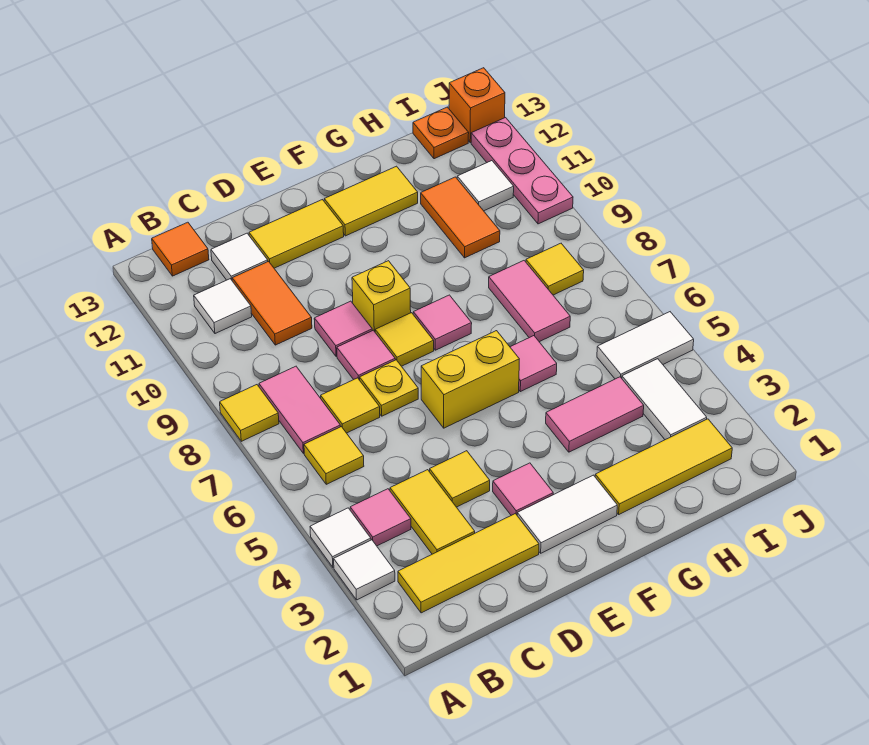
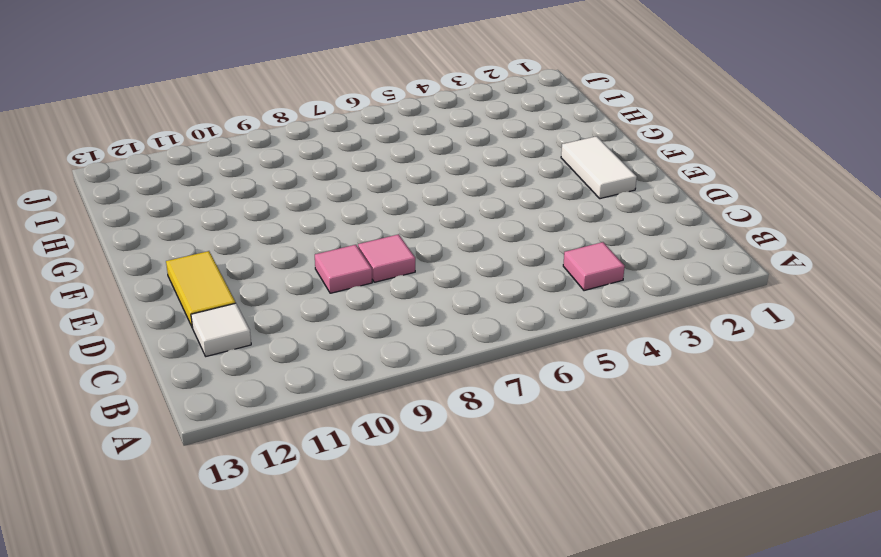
none -> white tile A3 level 1
none -> white tile A4 level 1
none -> yellow tile A8 level 1
none -> yellow tile B2:D2 level 1

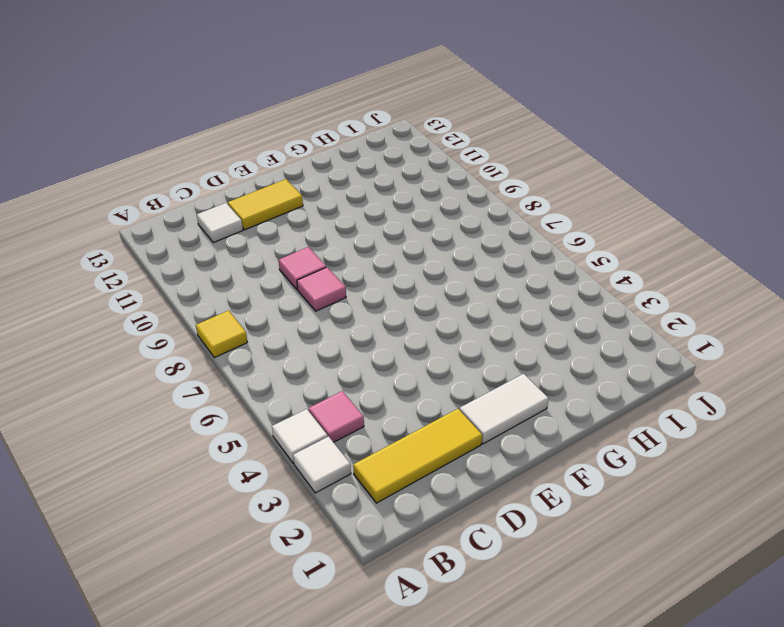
none -> yellow tile B6 level 1
none -> pink tile B7:B8 level 1
none -> white tile B11 level 1
none -> orange tile B13 level 1

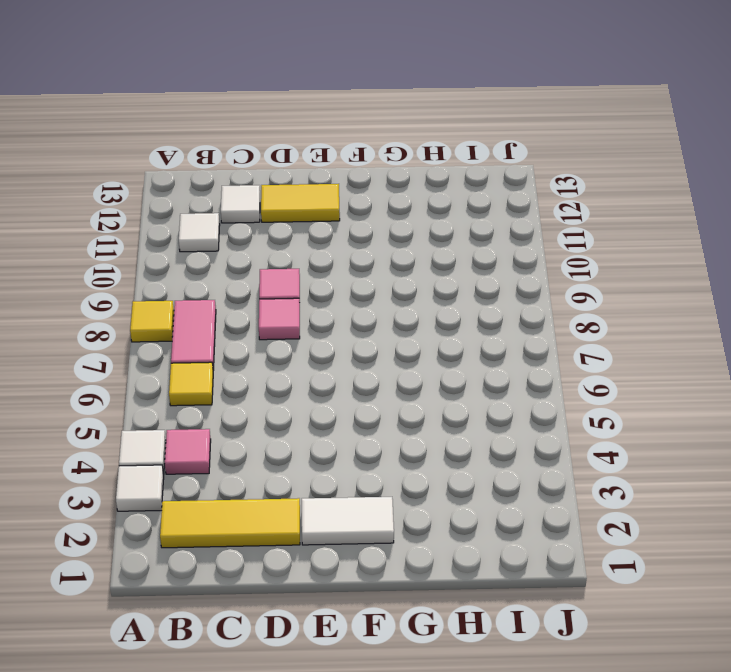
none -> orange tile B13 level 1
none -> yellow tile C3:C4 level 1
none -> yellow tile C7 level 1
none -> orange tile C10:C11 level 1

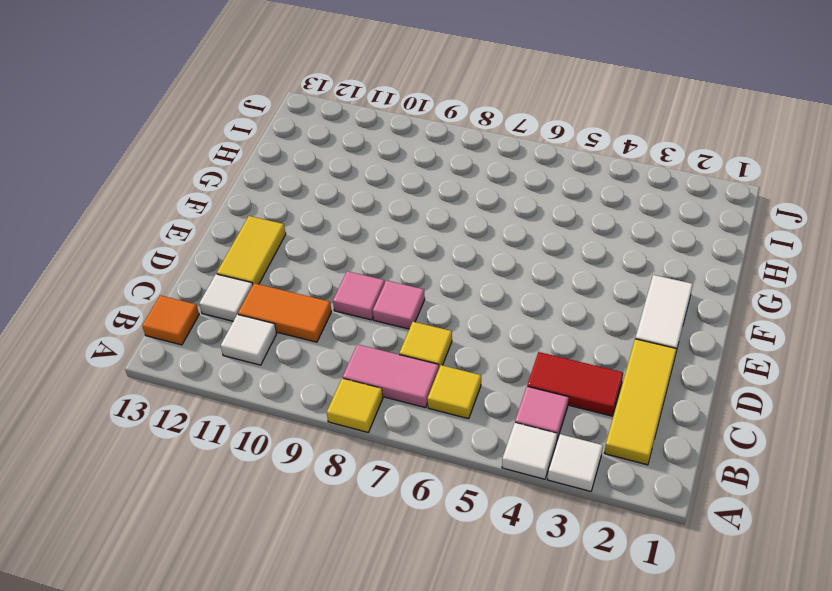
red tile C3:C4 level 1 -> yellow tile C3:C4 level 1
none -> yellow tile D4 level 1
none -> yellow plate D7 level 1
none -> pink tile E3 level 1
none -> yellow brick E6:F6 level 1

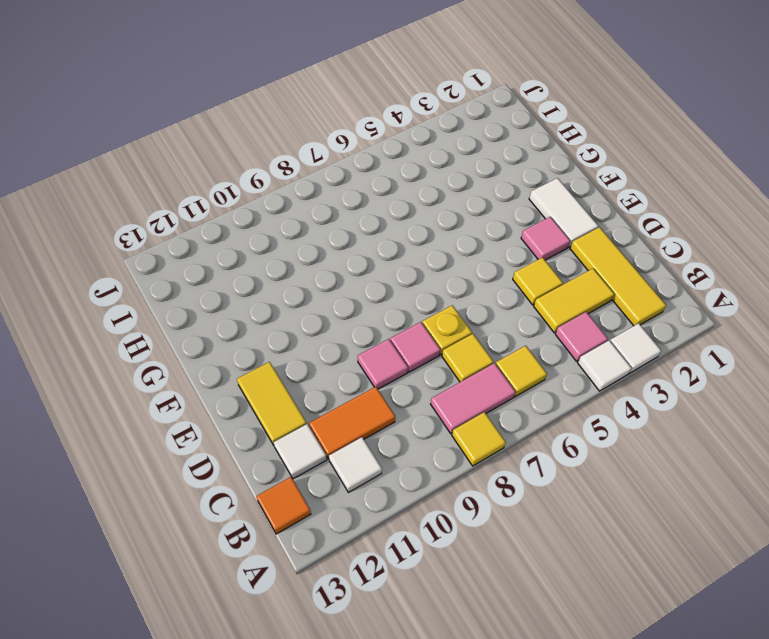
none -> yellow brick E6:F6 level 1
none -> yellow tile E8 level 1
none -> yellow brick E9 level 1
none -> pink tile F8 level 1

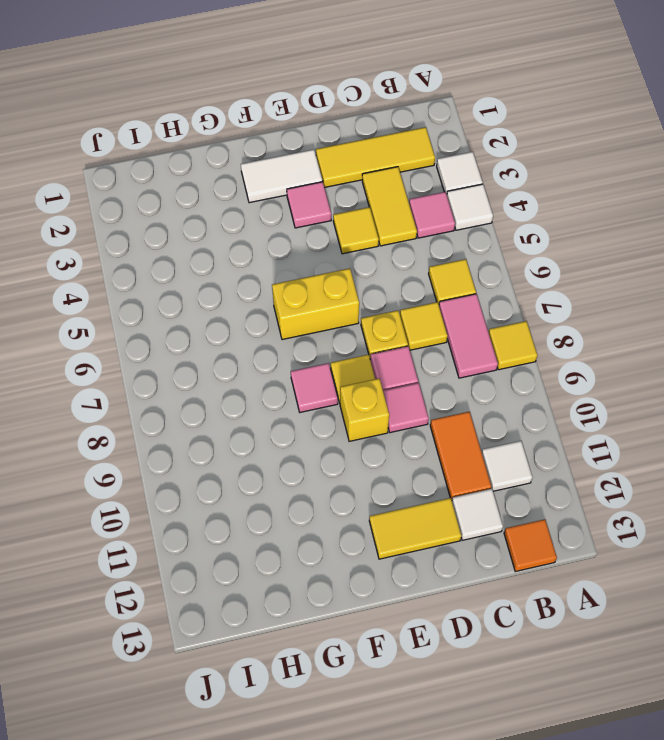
none -> yellow tile F12:G12 level 1
none -> yellow tile G2:I2 level 1
none -> pink tile G4:H4 level 1
none -> pink tile G6 level 1

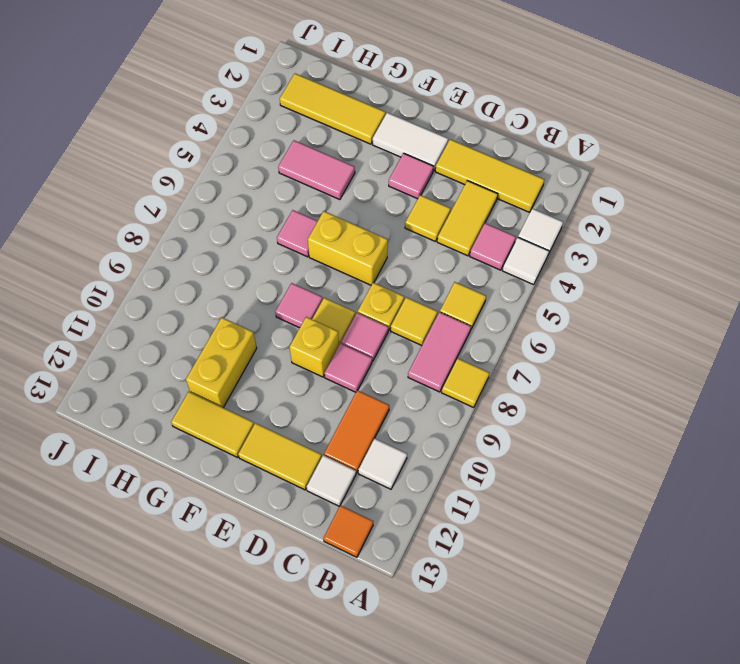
yellow brick G10:G11 level 1 -> none
none -> pink tile H7:H8 level 1
none -> orange tile H10:H11 level 1
none -> white tile I3:I4 level 1
none -> white tile I5:J5 level 1

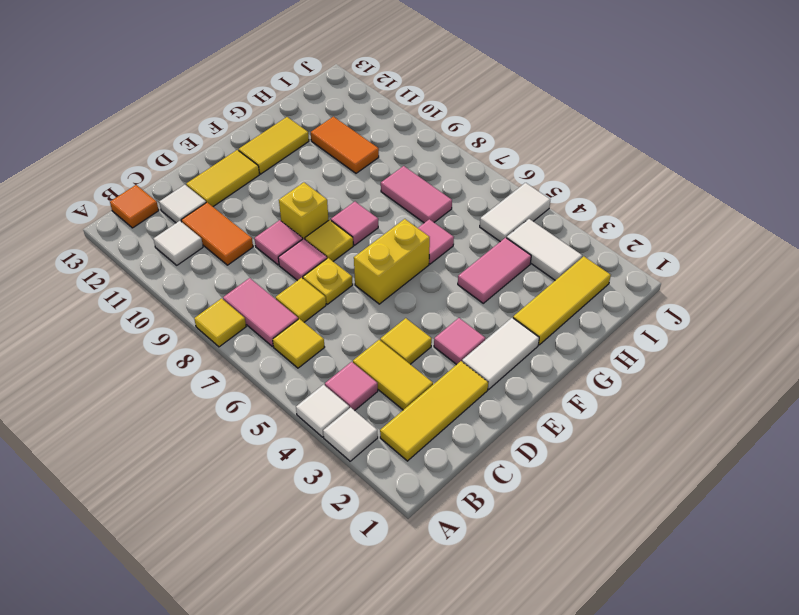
none -> yellow tile I8 level 1
none -> white tile I11 level 1
none -> orange plate I13 level 1
none -> pink plate J10:J12 level 1

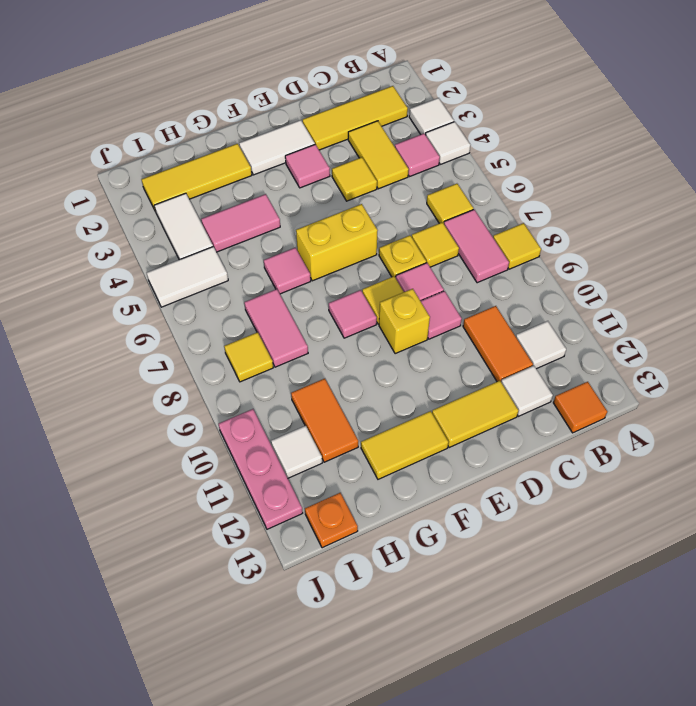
none -> orange brick J13 level 1

